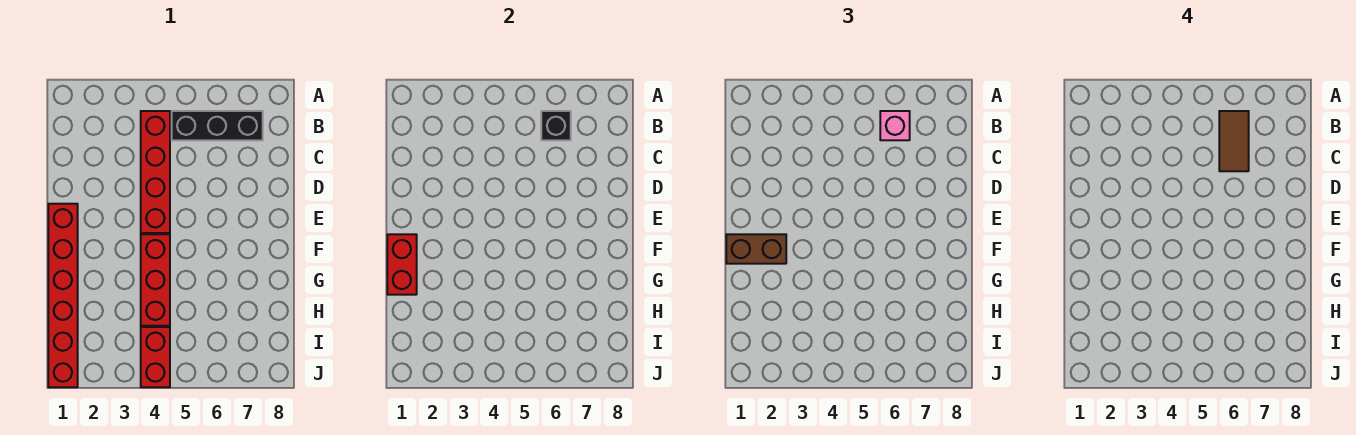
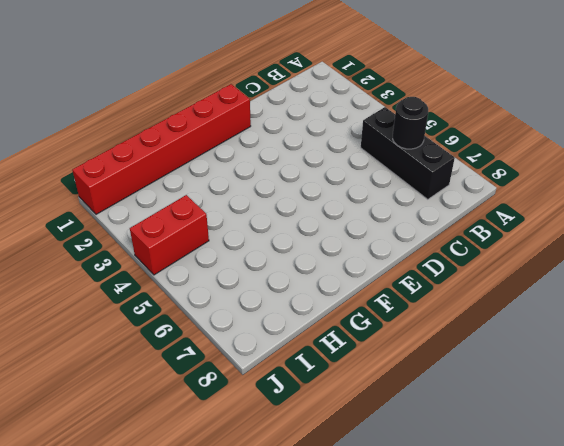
black round brick B6 level 2 -> black brick B6 level 2
none -> red brick B4:E4 level 1
none -> red brick F4:H4 level 1

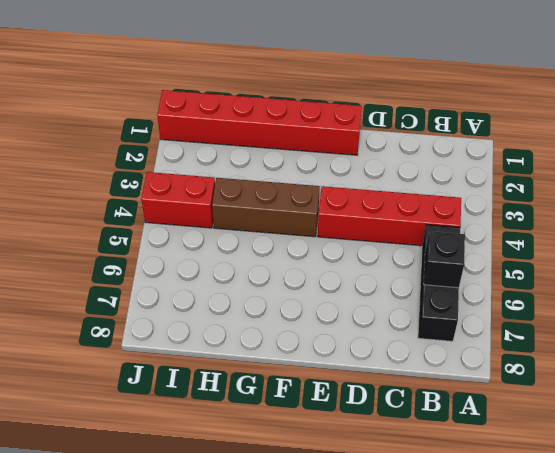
brown brick F4:H4 level 1 -> red brick F4:H4 level 1
none -> red brick F1:G1 level 2
none -> pink brick B6 level 3

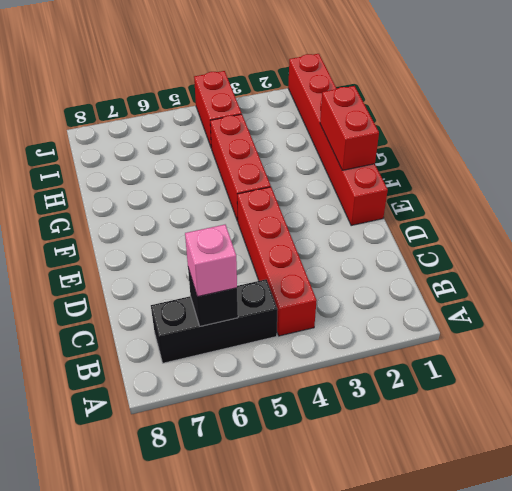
none -> brown brick F1:F2 level 3
none -> brown tile B6:C6 level 4

